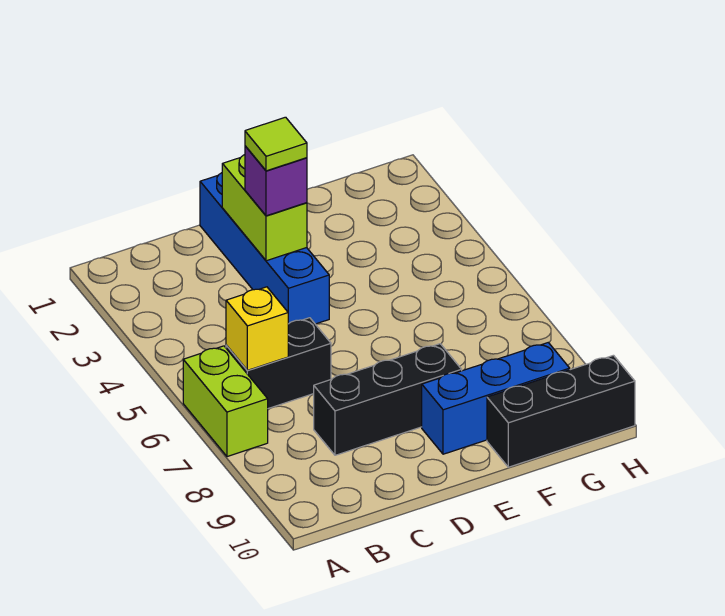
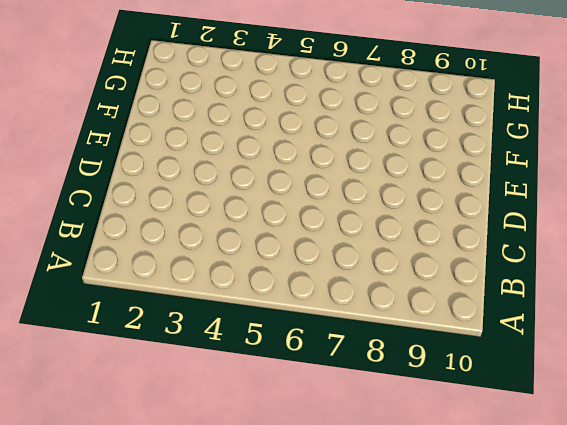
none -> lime brick A6:A7 level 1
none -> black brick B6:C6 level 1

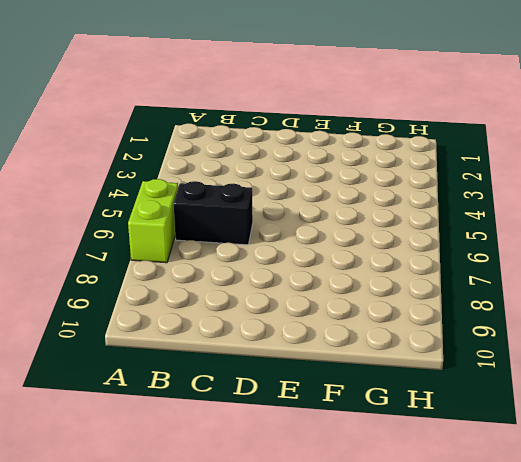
none -> black brick C8:E8 level 1
none -> blue brick D1:D4 level 1

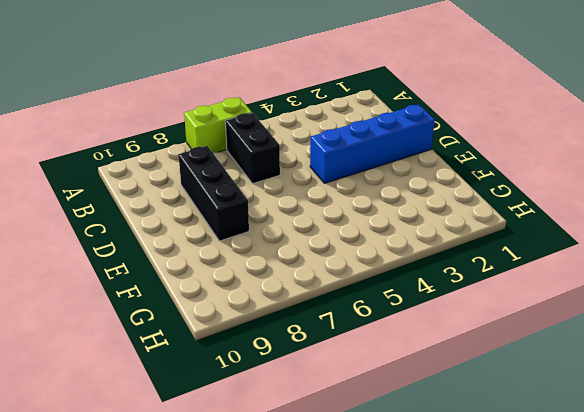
none -> blue brick E9:G9 level 1
none -> black brick F10:H10 level 1

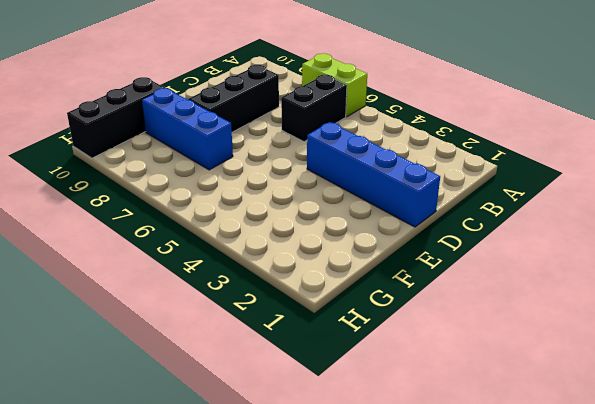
blue brick F7:F9 level 1 -> blue brick E9:G9 level 1
none -> yellow brick B6 level 2
none -> lime brick D2:D3 level 2

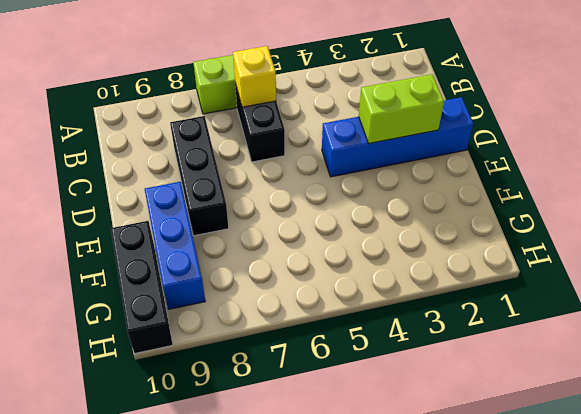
none -> purple brick D3 level 3
none -> lime tile D3 level 4

